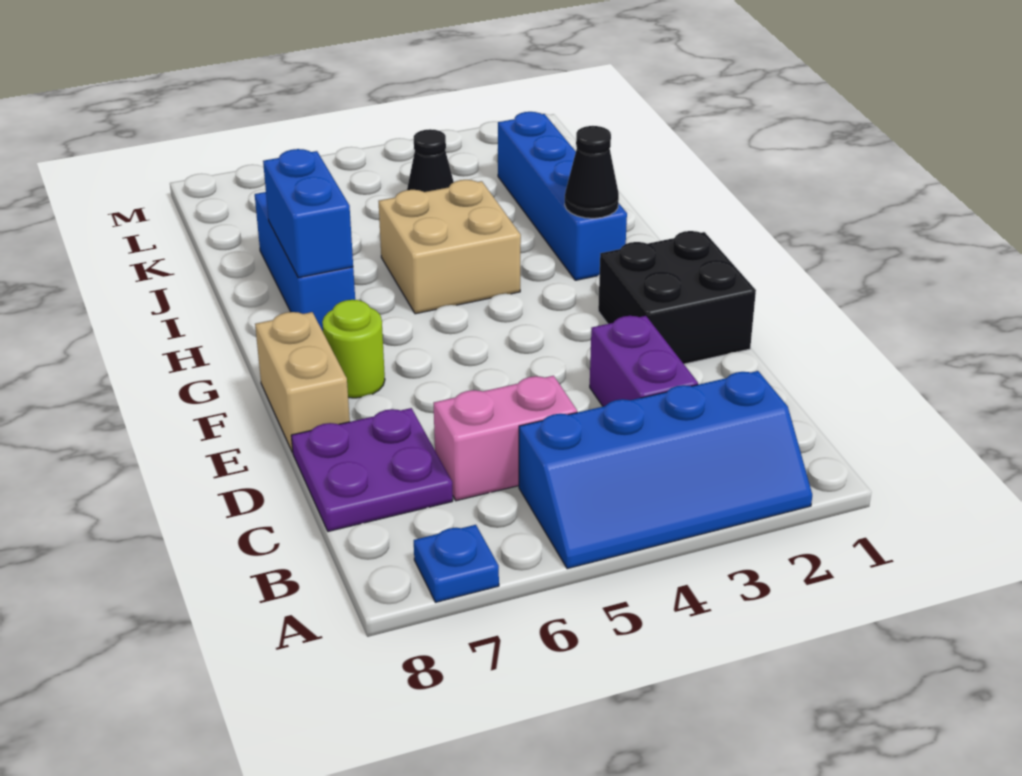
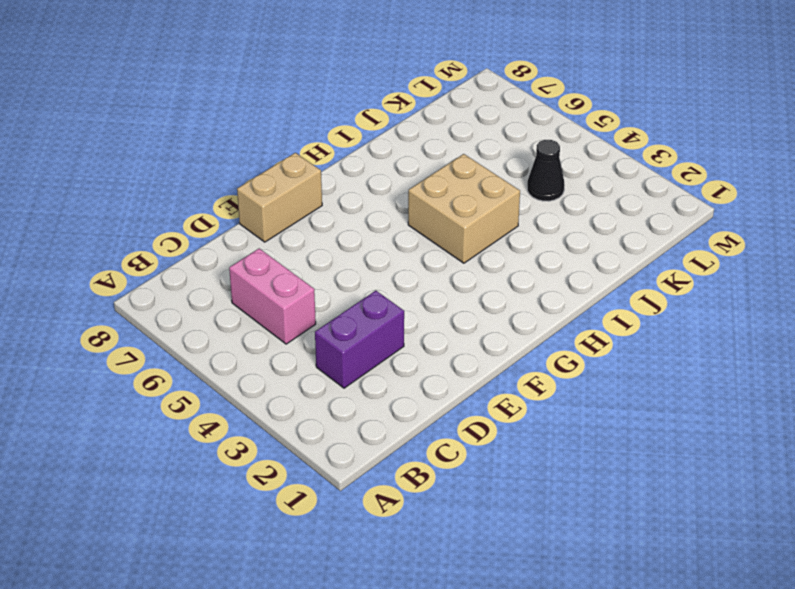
none -> blue slope A2:B5 level 1 top B
none -> blue plate A7 level 1
none -> purple plate C7:D8 level 1

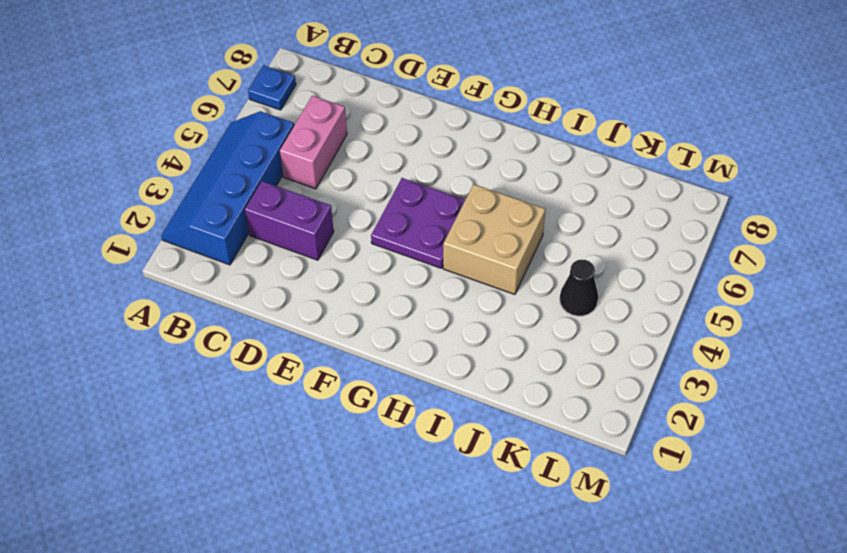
purple plate F4:G5 level 1 -> purple plate C7:D8 level 1
none -> black brick E1:F2 level 1
none -> tan brick E8:F8 level 1
none -> lime round brick F7 level 1

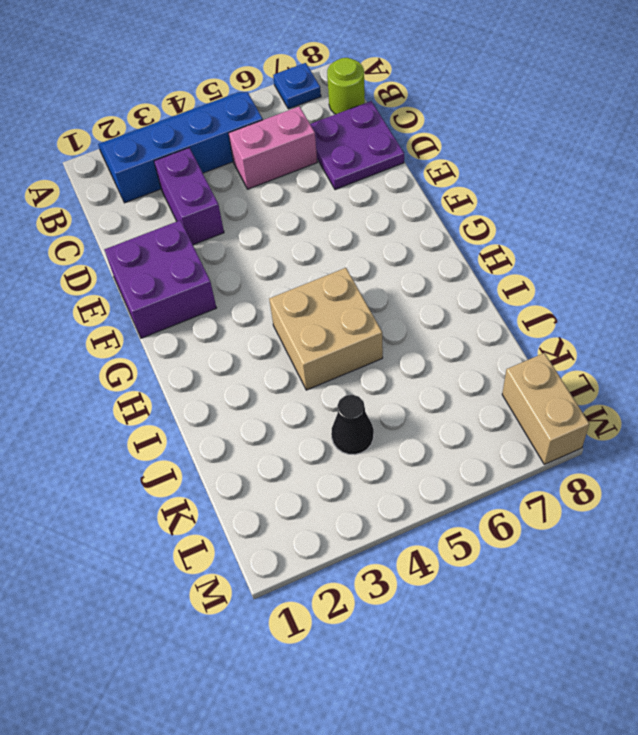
lime round brick B8 level 1 -> lime round brick F7 level 1
purple brick E1:F2 level 1 -> black brick E1:F2 level 1
tan brick L8:M8 level 1 -> tan brick E8:F8 level 1
none -> blue brick H2:K2 level 1
none -> blue brick H7:J7 level 1
none -> black cone H2 level 2

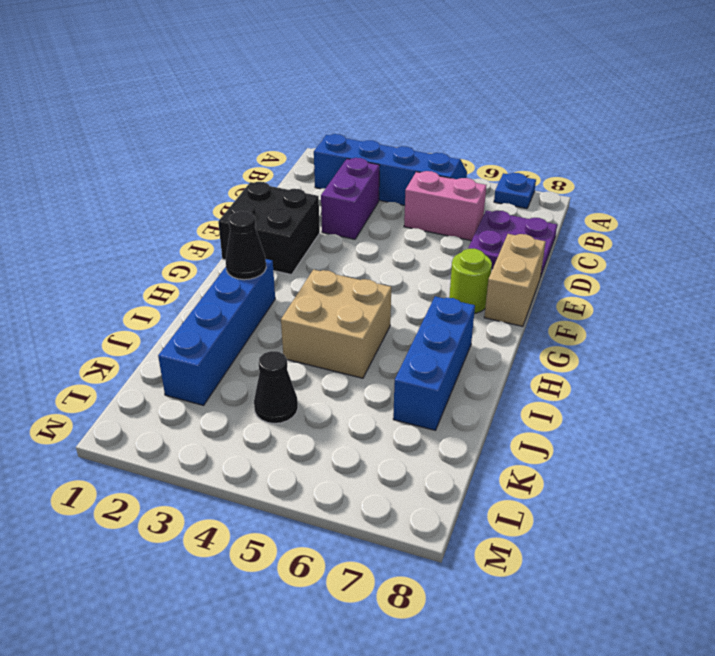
none -> blue brick H7:I7 level 2

